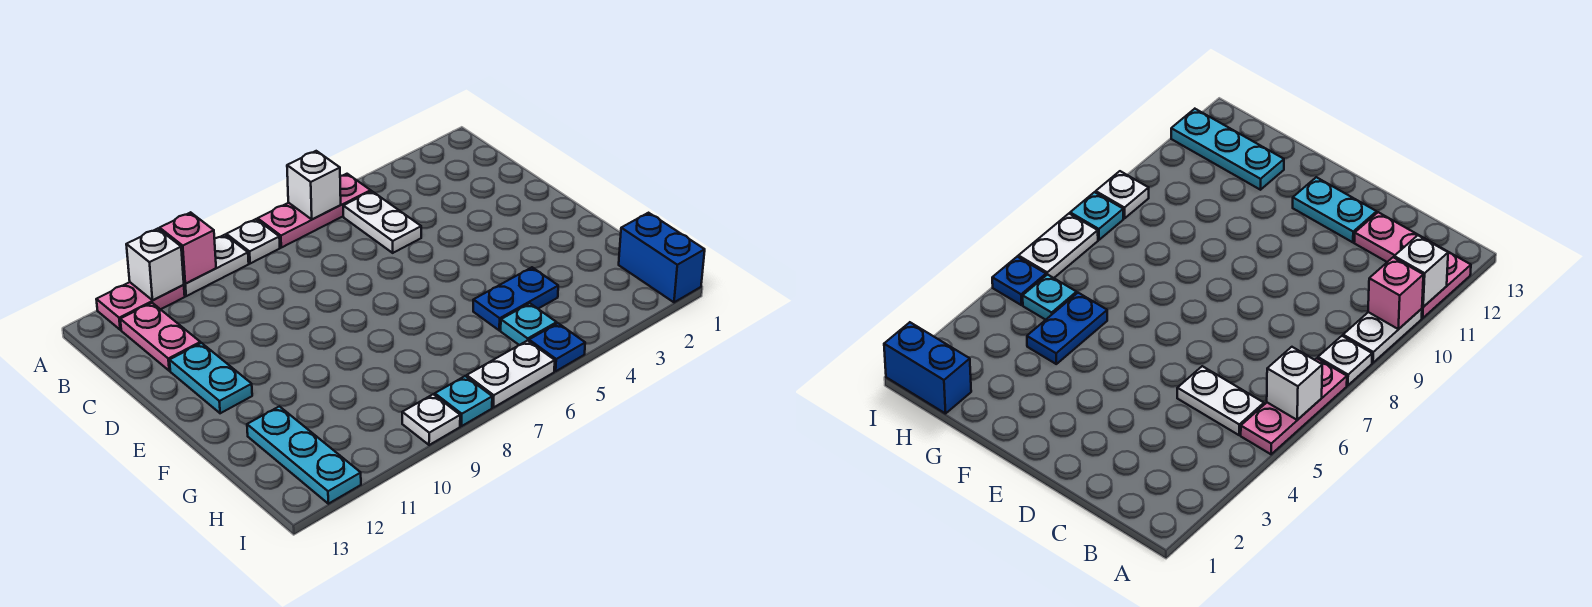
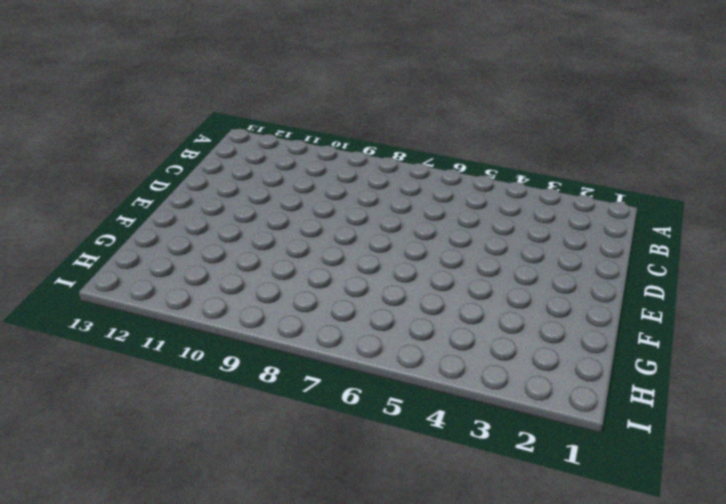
none -> pink plate A5:A7 level 1
none -> white plate A8 level 1
none -> white plate A9:A10 level 1

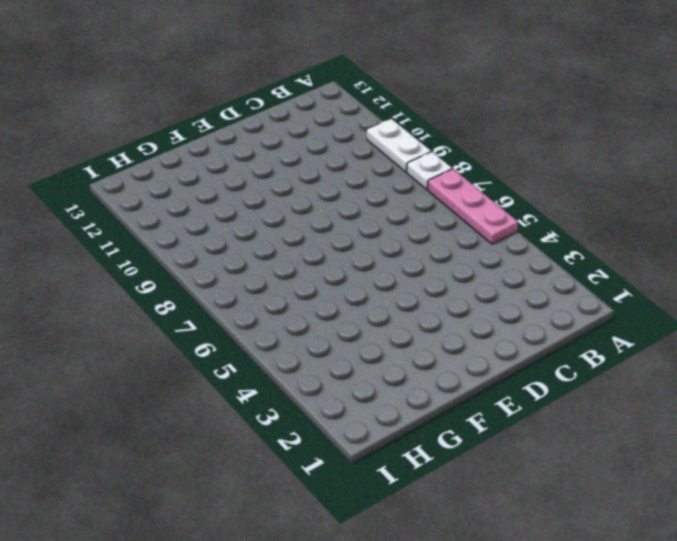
none -> pink plate A11:A12 level 1
none -> white plate B5:C5 level 1
none -> pink plate B12:C12 level 1

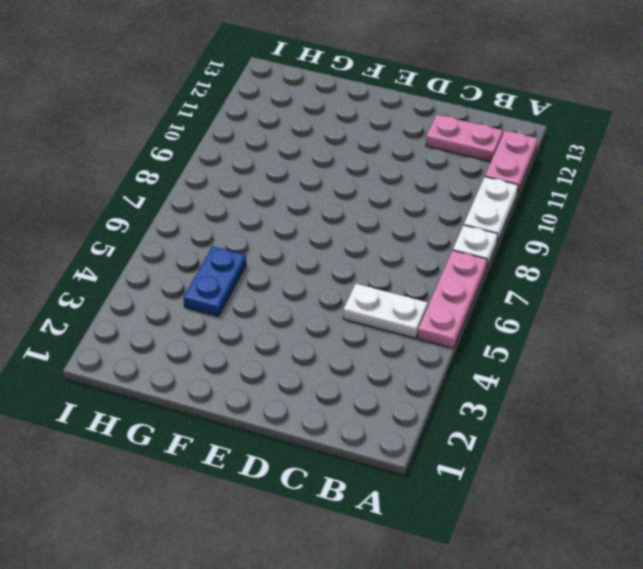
none -> cyan plate D12:E12 level 1
none -> cyan plate G12:I12 level 1
none -> blue brick H1:I1 level 1

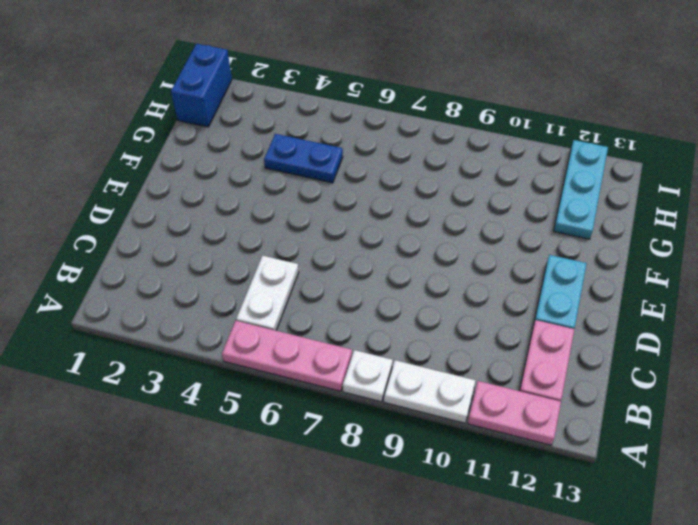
none -> cyan plate H5 level 1
none -> blue plate I5 level 1
none -> white plate I6:I7 level 1

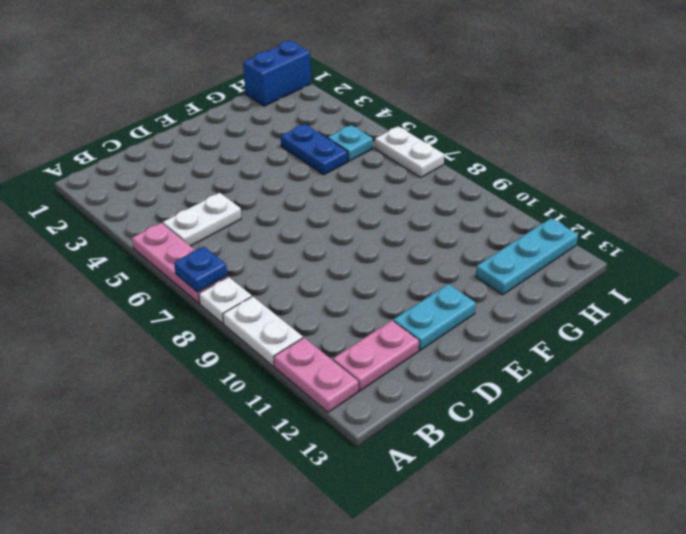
blue plate A7 level 2 -> blue plate I5 level 1
none -> cyan plate I8 level 1
none -> white plate I9 level 1
none -> white brick A6 level 2

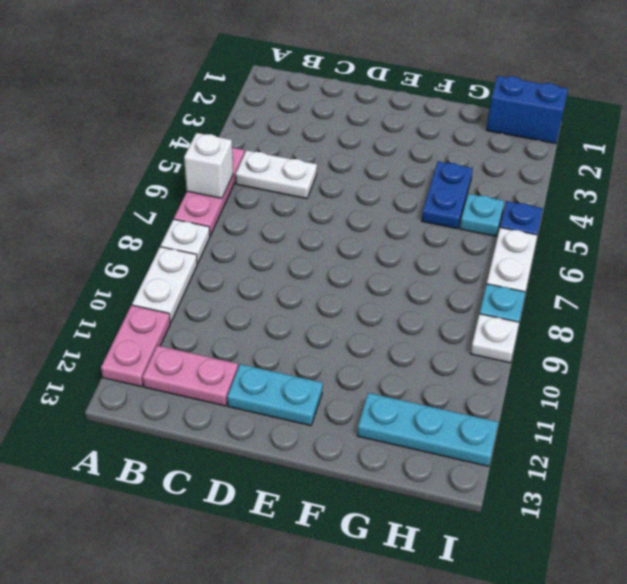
none -> pink brick A10 level 2
none -> white brick A11 level 2

